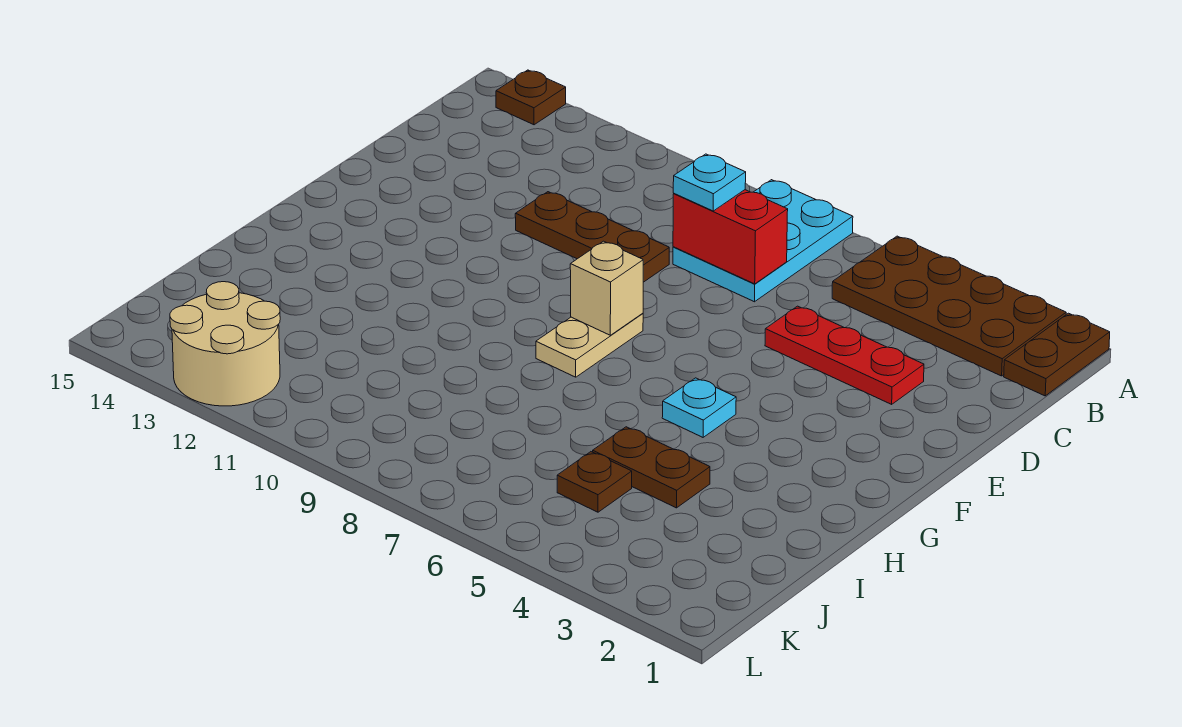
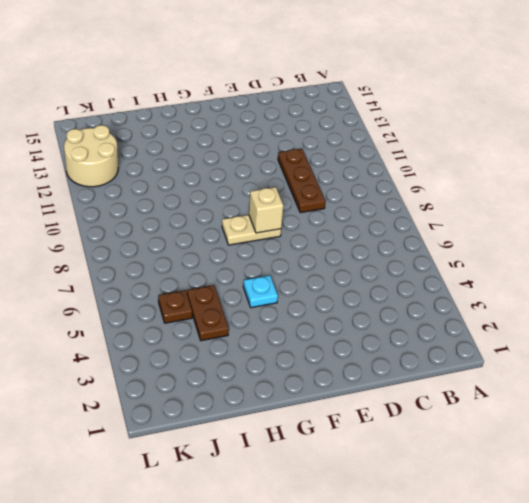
none -> brown plate A1:B1 level 1
none -> brown plate A2:B5 level 1
none -> cyan plate A7:C8 level 1

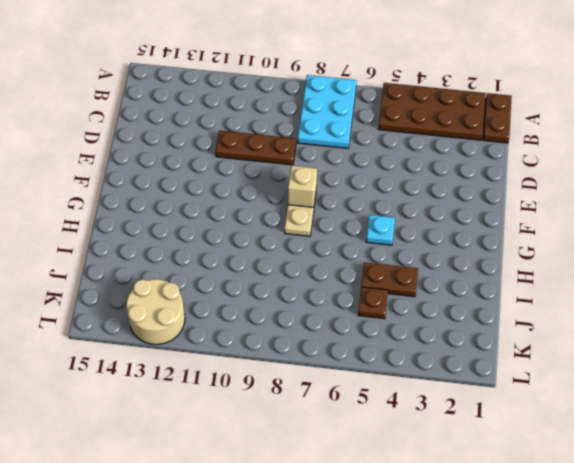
none -> brown plate A14 level 1
none -> red plate D3:D5 level 1
none -> red brick C7:C8 level 2

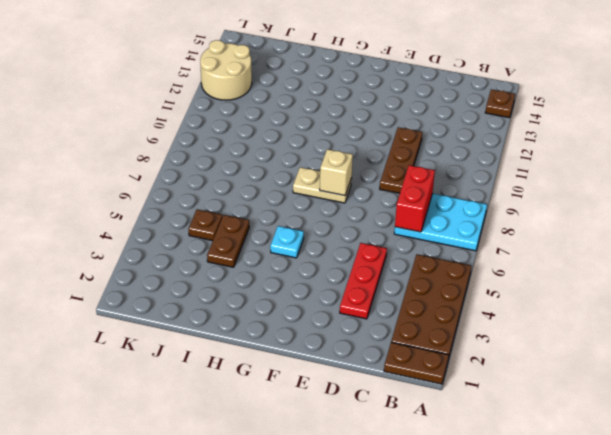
none -> cyan plate C8 level 3

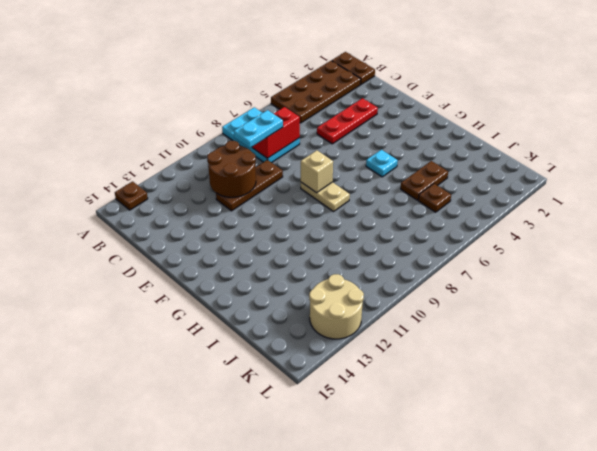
cyan plate C8:C9 level 3 -> cyan plate C8 level 3
brown round brick C10:D11 level 2 -> none

